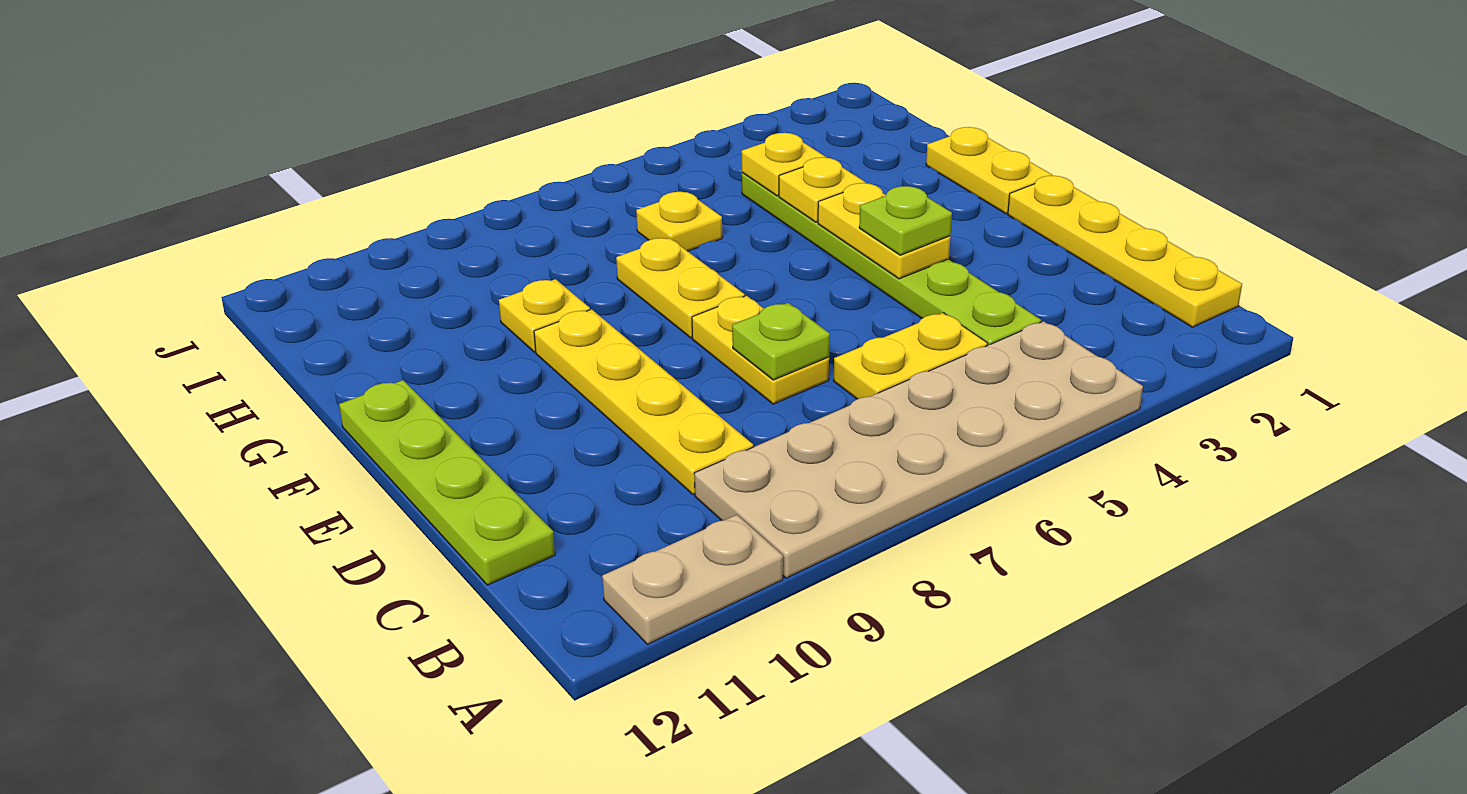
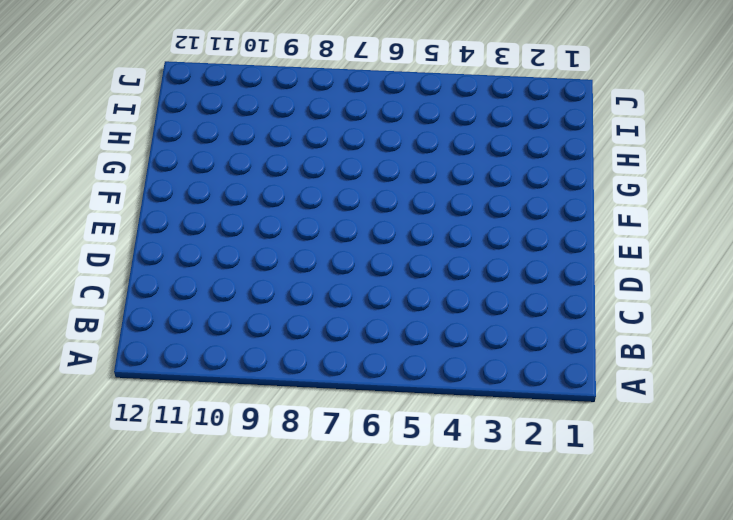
none -> tan plate A4:B9 level 1
none -> tan plate A10:A11 level 1
none -> yellow plate B1:E1 level 1

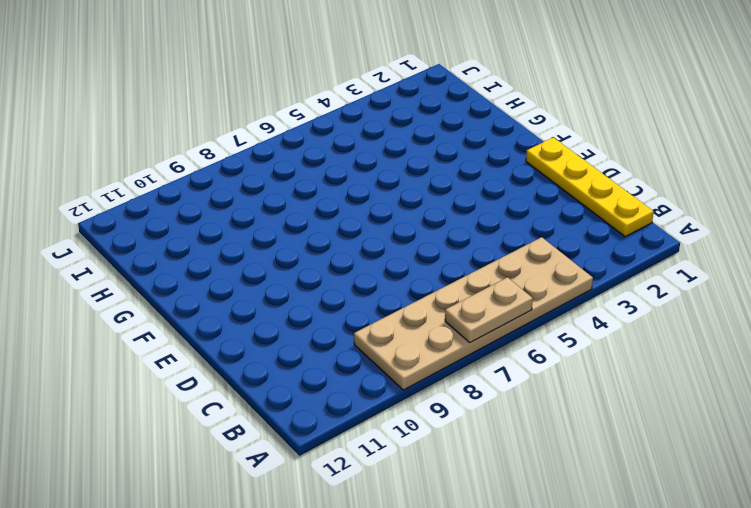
tan plate A6:A7 level 2 -> tan plate A10:A11 level 1
none -> lime plate C4:H4 level 1
none -> yellow plate C5:C6 level 1
none -> yellow plate C9:F9 level 1

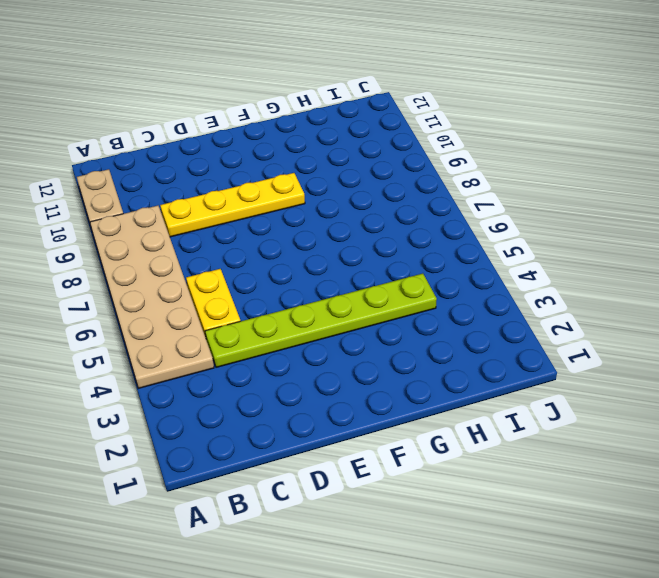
none -> yellow plate B1:E1 level 1
none -> lime plate C12:F12 level 1
none -> yellow plate D7:E7 level 1

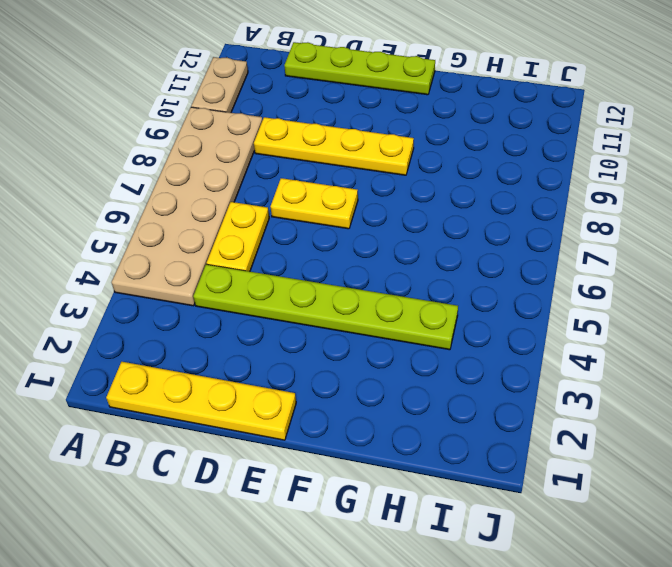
none -> yellow plate F1:G1 level 1
none -> yellow plate F7:G7 level 1
none -> yellow plate G9 level 1

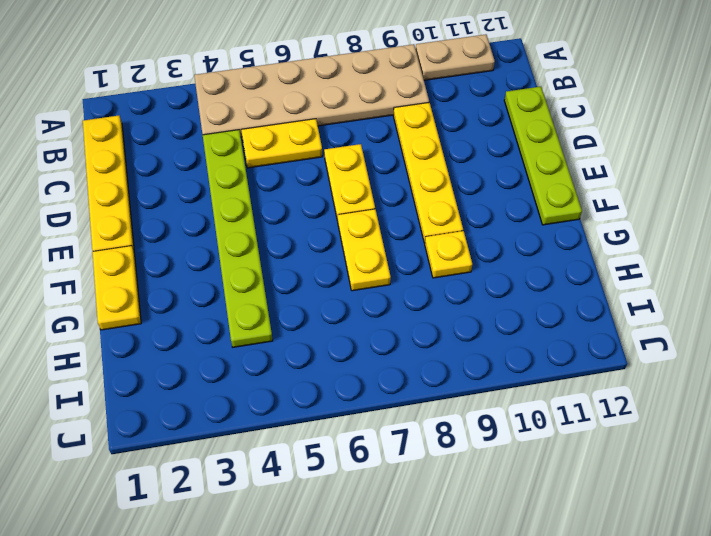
none -> yellow plate H6 level 1
none -> lime plate D7 level 2
none -> yellow plate E4:F4 level 2

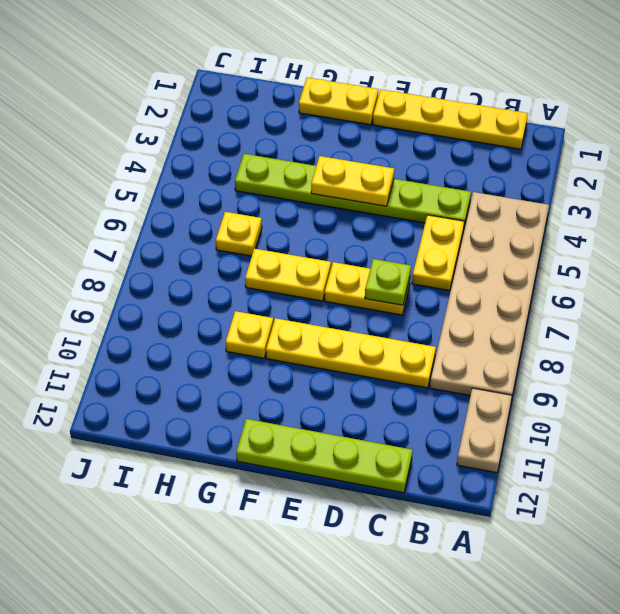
none -> yellow plate G4 level 2
none -> yellow plate H4 level 2
none -> lime plate E4 level 3

